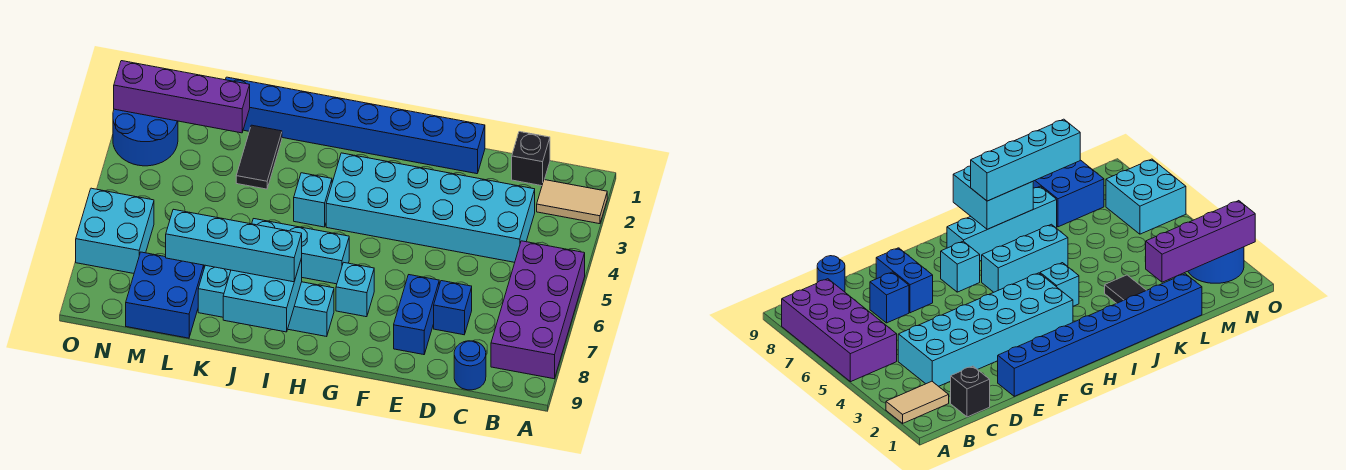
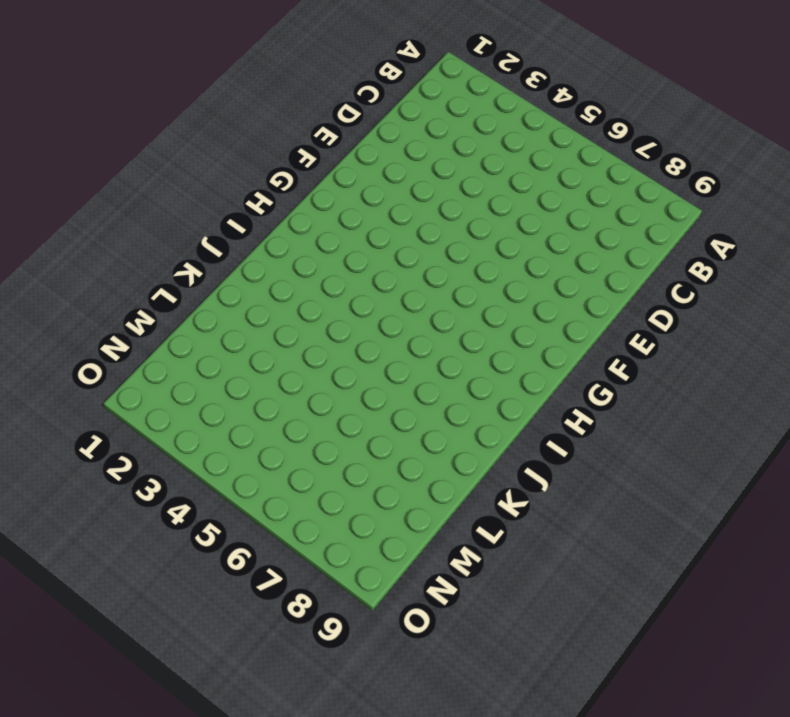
none -> tan tile A2:B2 level 1
none -> purple brick A5:B8 level 1
none -> black brick C1 level 1

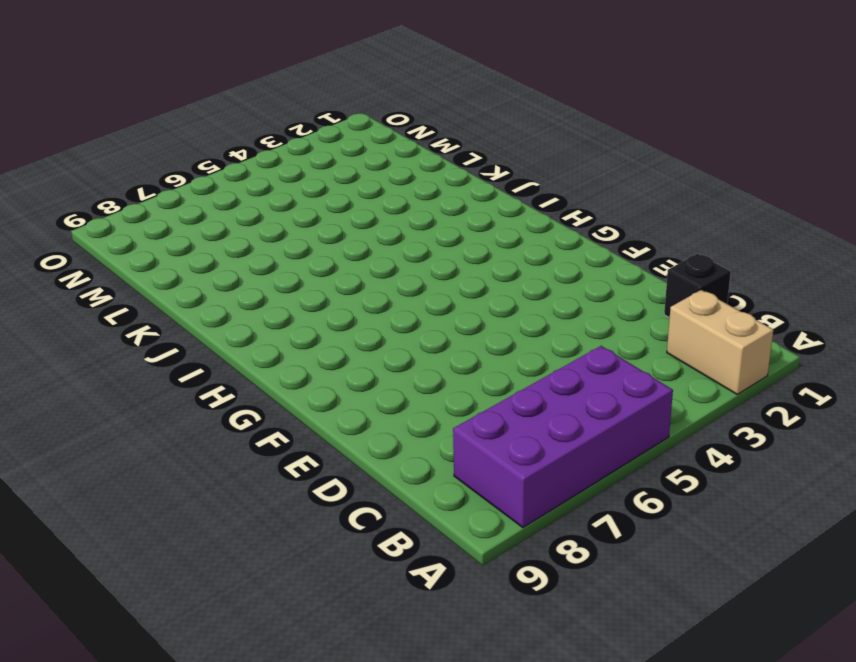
tan brick A2:B2 level 1 -> tan tile A2:B2 level 1
none -> cyan brick C3:H4 level 1
none -> blue round brick C9 level 1
none -> blue brick D7 level 1

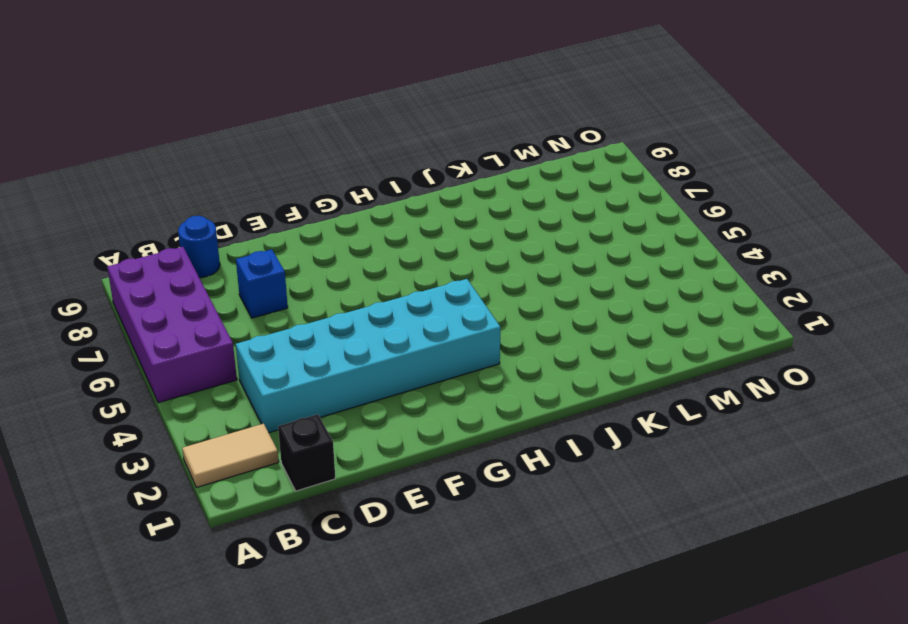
none -> blue brick E1:L1 level 1
none -> blue brick E7:E8 level 1
none -> cyan brick G7 level 1

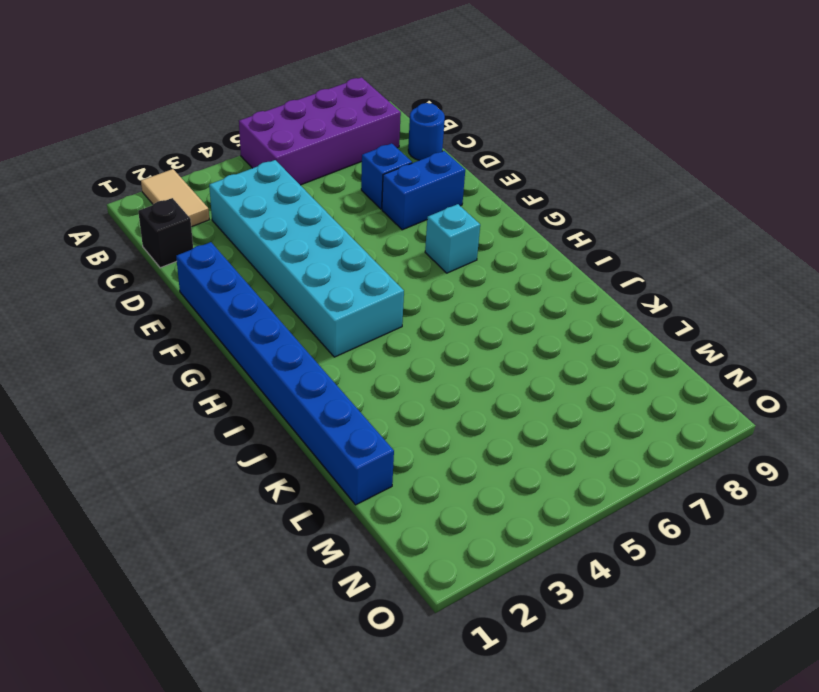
none -> cyan brick H6:J6 level 1
none -> cyan brick H8:K8 level 1
none -> cyan brick I4 level 1

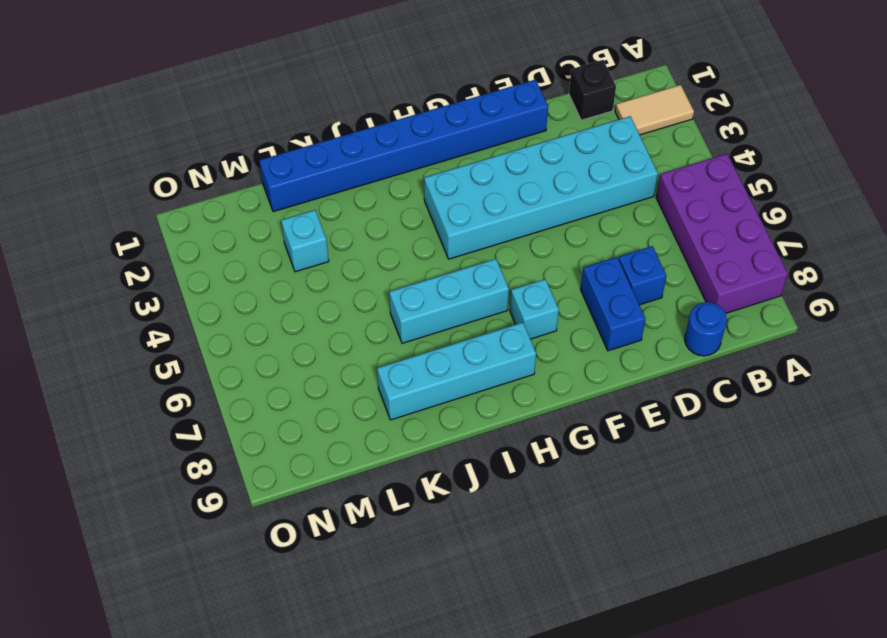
cyan brick L3 level 1 -> cyan brick I4 level 1
none -> black tile K2:K3 level 1
none -> blue brick L8:M9 level 1
none -> blue round brick N2:O3 level 1

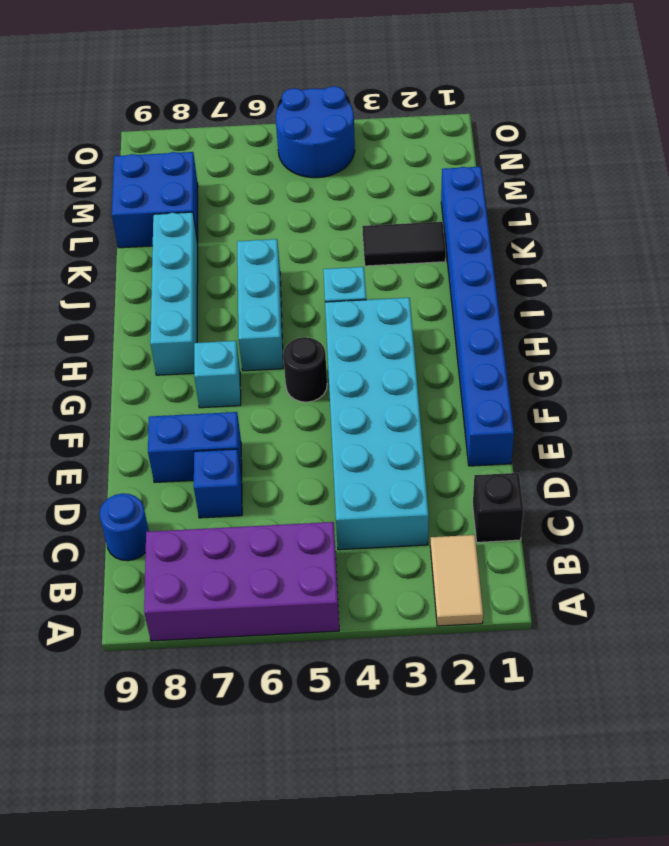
black round brick G5 level 1 -> none
blue round brick N4:O5 level 1 -> blue round brick N2:O3 level 1
none -> cyan brick N6:O7 level 1
none -> cyan brick I8:J9 level 2
none -> purple brick L2:O2 level 2

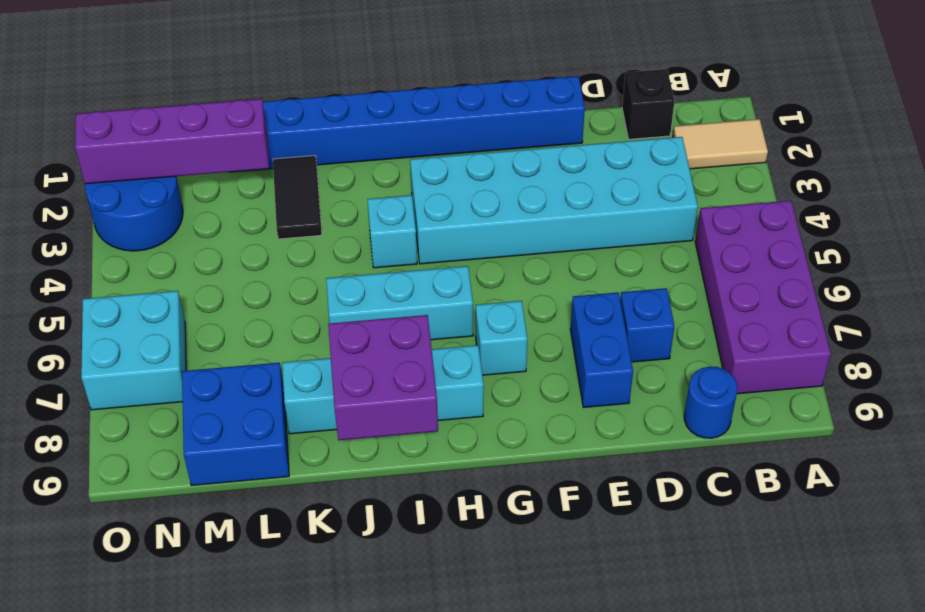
purple brick I8:J9 level 2 -> cyan brick I8:J9 level 2
none -> cyan brick I8:L8 level 3

